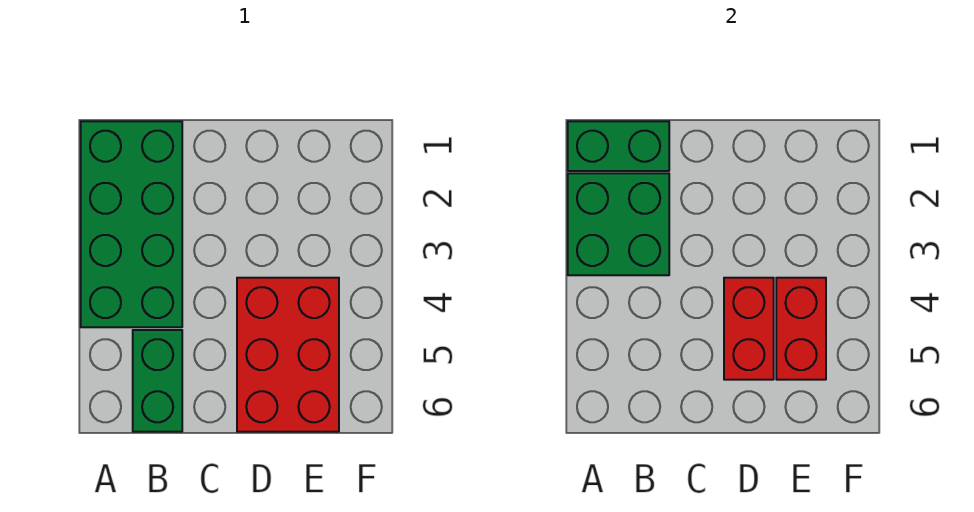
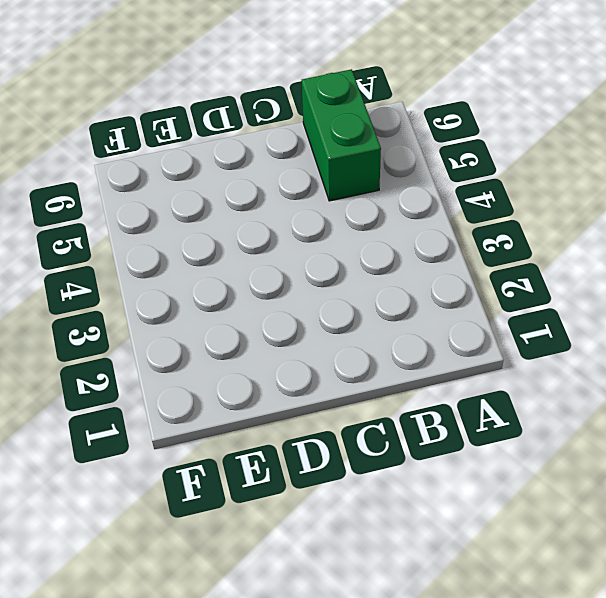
none -> green brick A1:B4 level 1
none -> red brick D4:E6 level 1

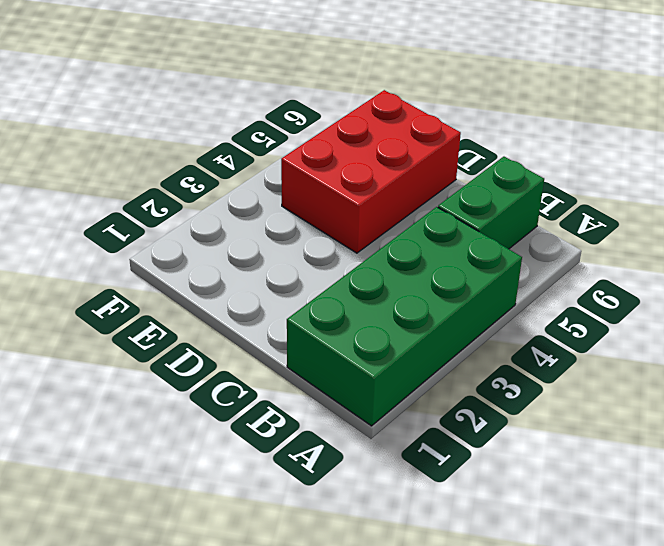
none -> green brick A1:B1 level 2
none -> green brick A2:B3 level 2

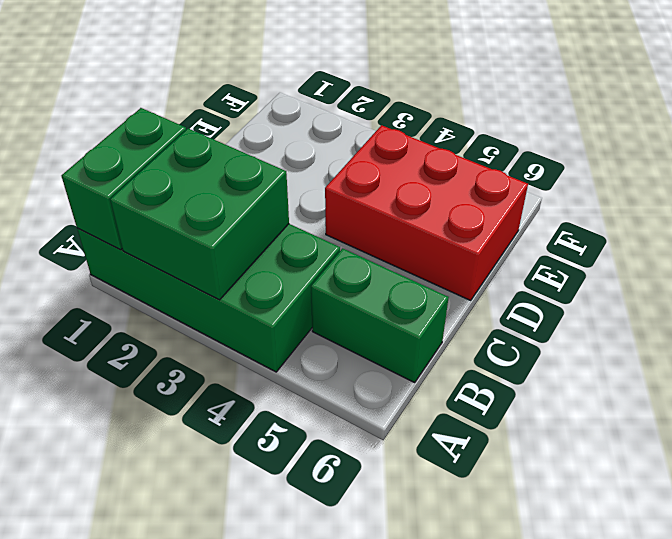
none -> red brick D4:D5 level 2
none -> red brick E4:E5 level 2

